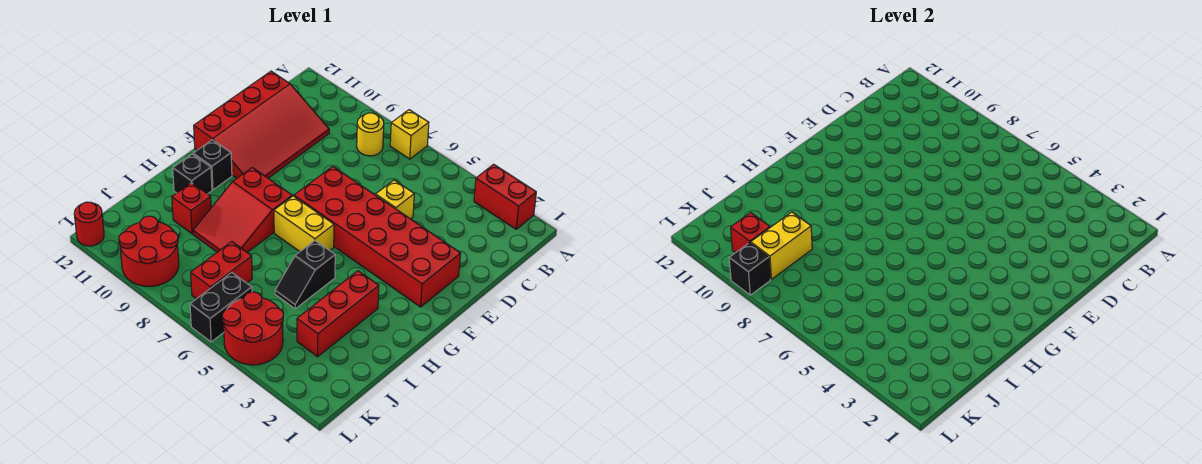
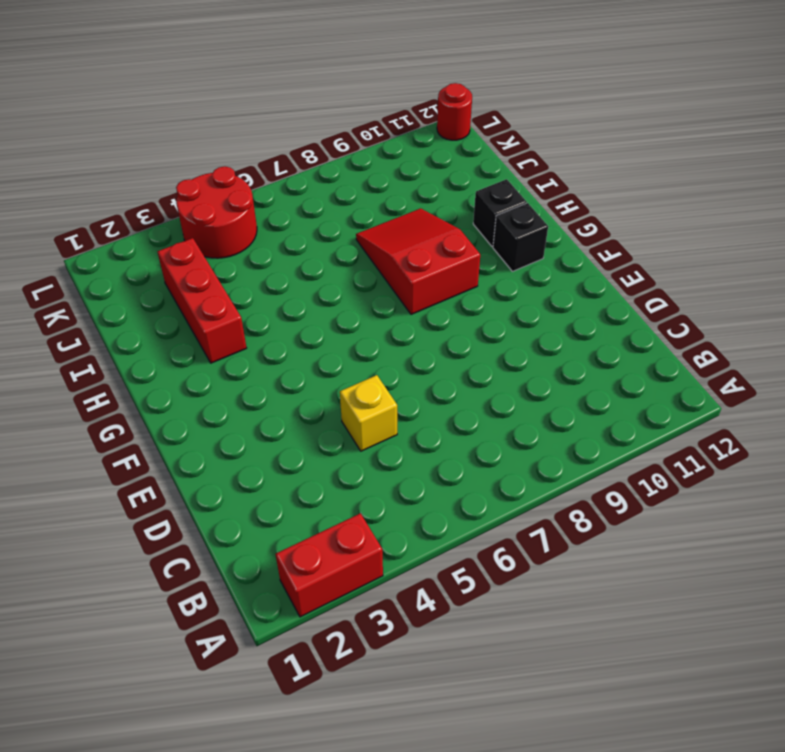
none -> yellow brick A7 level 1
none -> yellow round brick B8 level 1
none -> red slope C10:F12 level 1 top 12

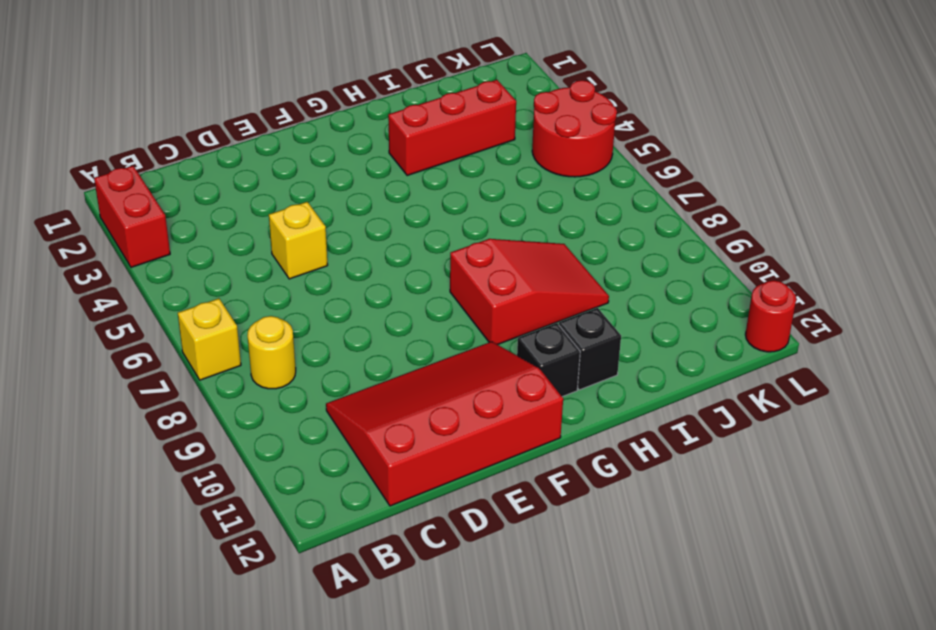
none -> red brick E2:F7 level 1
none -> yellow brick G6:G7 level 1
none -> black slope H5:I5 level 1 top H

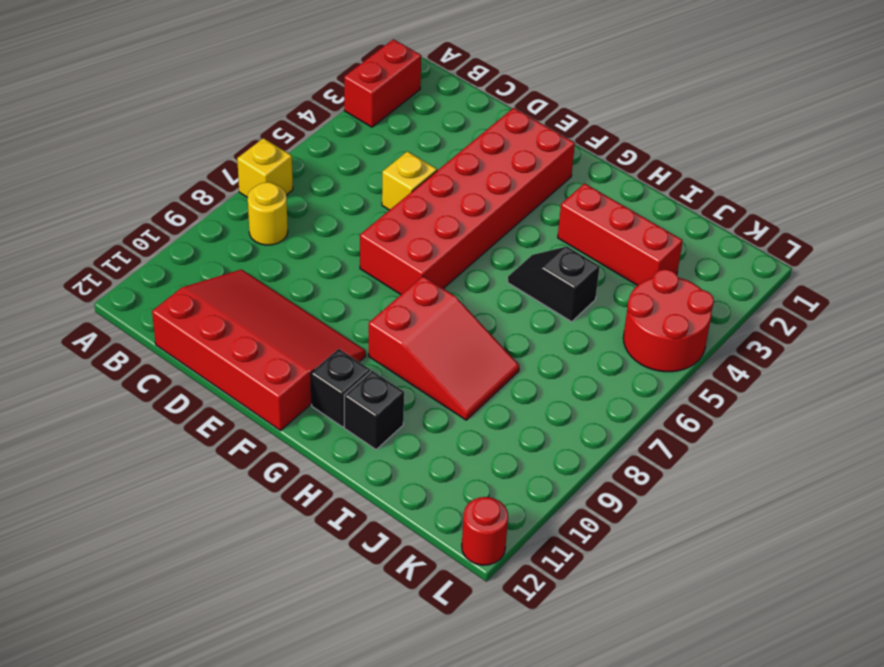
black slope H5:I5 level 1 top I -> black slope H5:I5 level 1 top H
none -> yellow brick G6:G7 level 1
none -> red brick I10 level 1
none -> red brick J7:K7 level 1

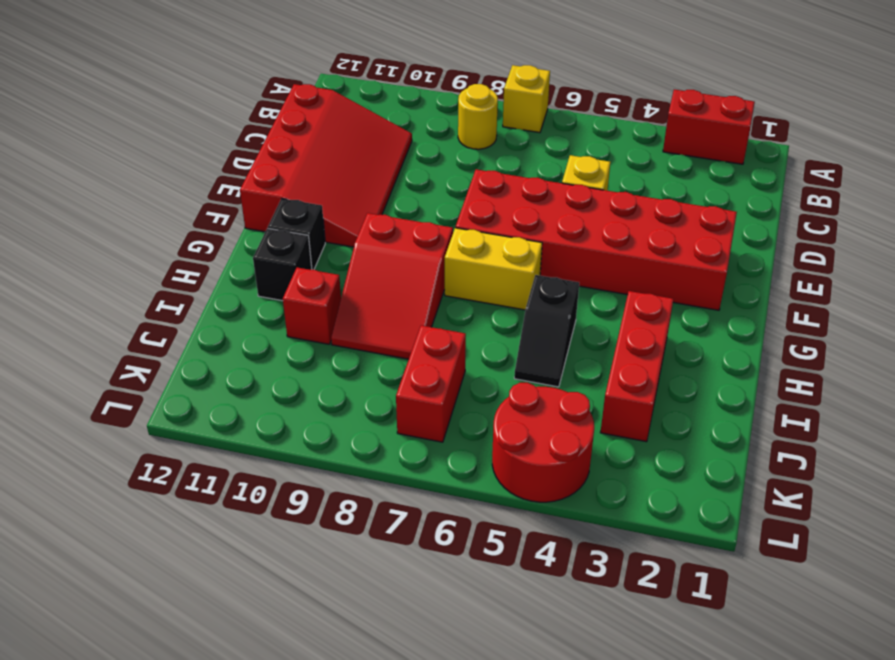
none -> black brick K6:L6 level 1
none -> red round brick K9:L10 level 1
none -> red round brick L12 level 1

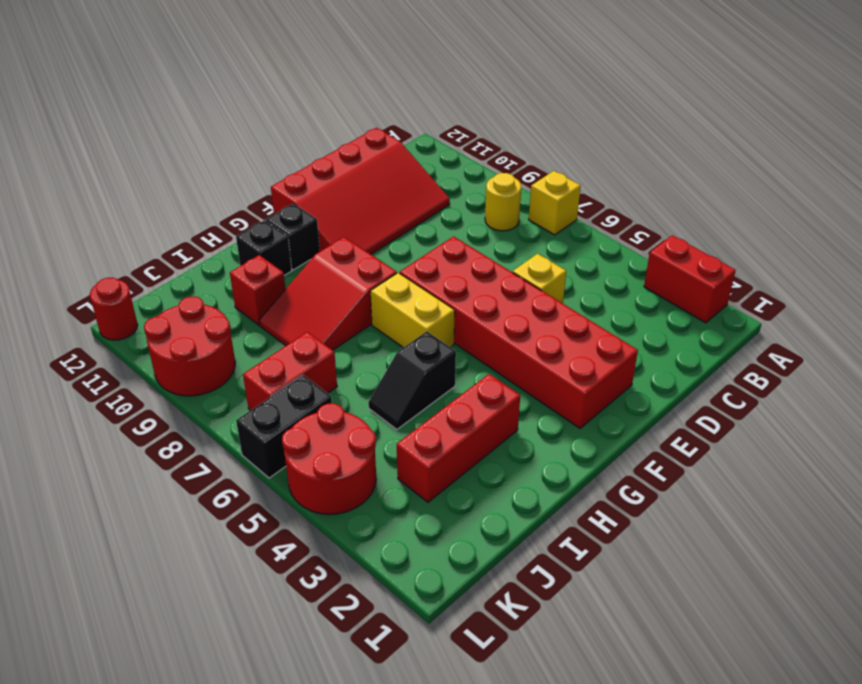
none -> yellow brick J9:K9 level 2
none -> red brick K10 level 2
none -> black brick L9 level 2

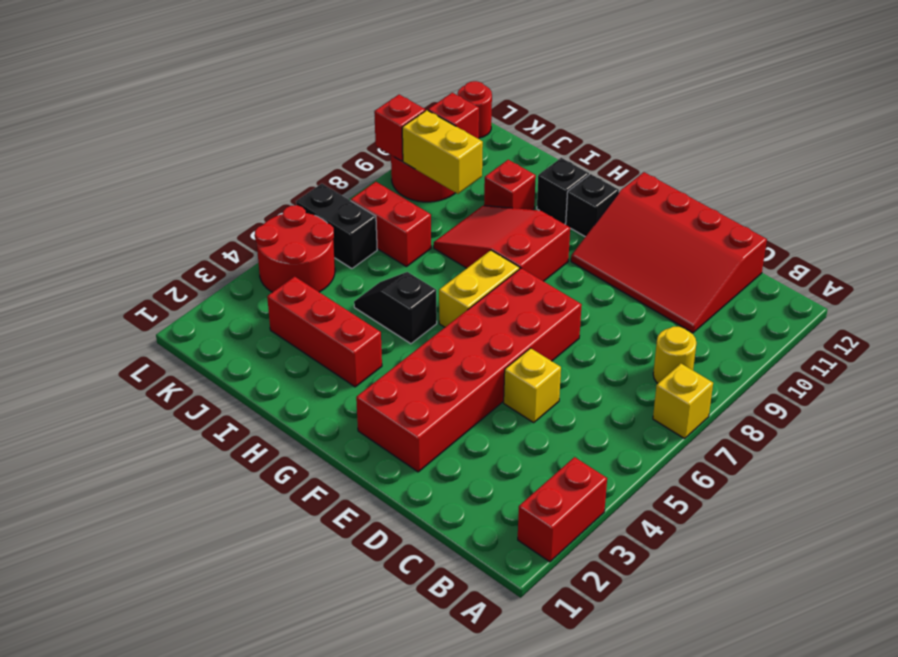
red brick L9 level 2 -> black brick L9 level 2

